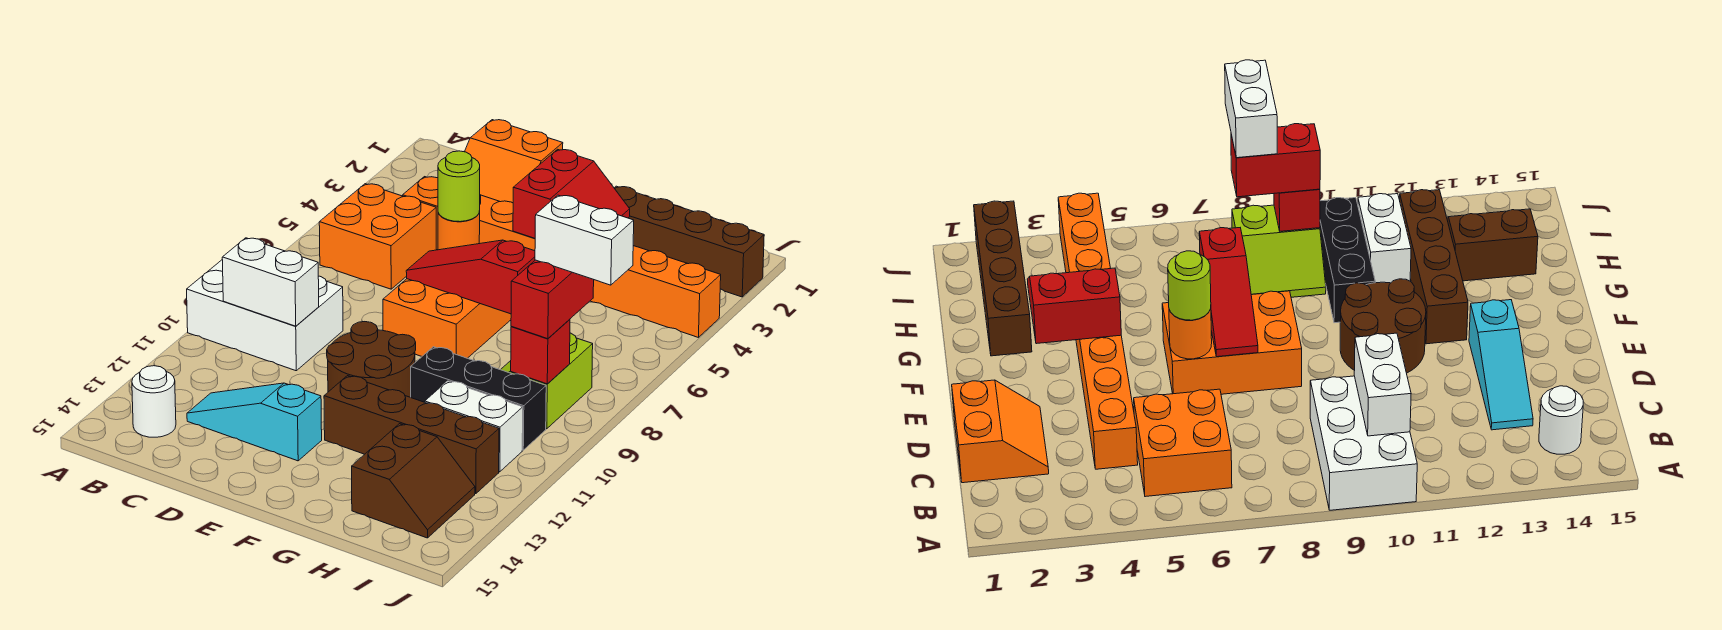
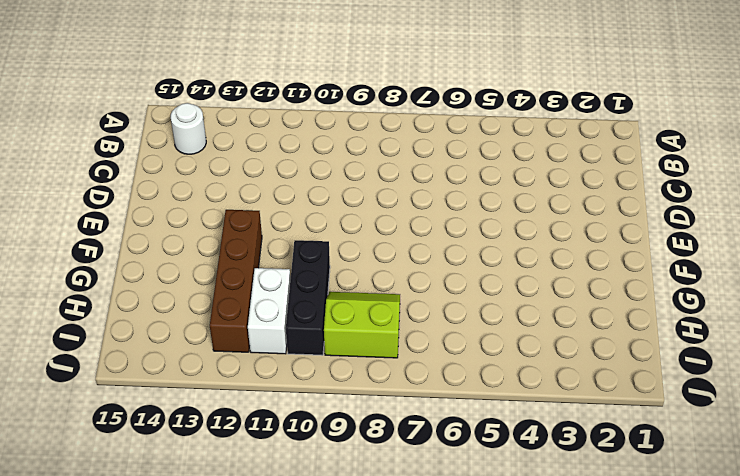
none -> white brick A9:C10 level 1
none -> orange brick B5:C6 level 1
none -> orange slope C1:D2 level 1 top 1

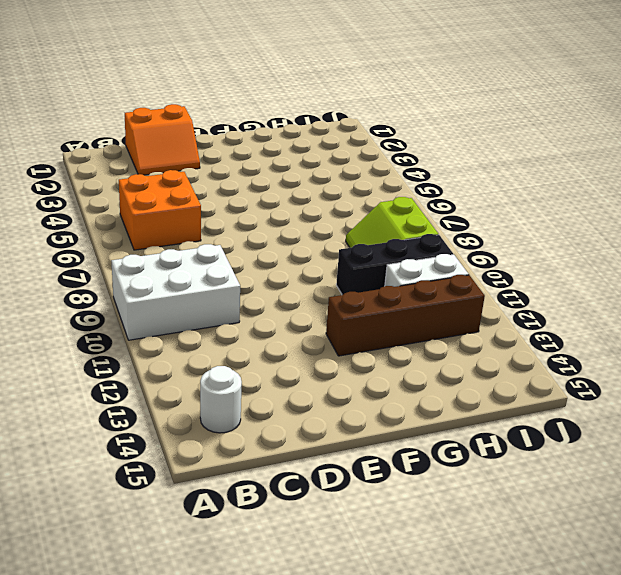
none -> orange brick C4:J4 level 1
none -> cyan slope C13:E13 level 1 top E
none -> orange brick E6:F8 level 1

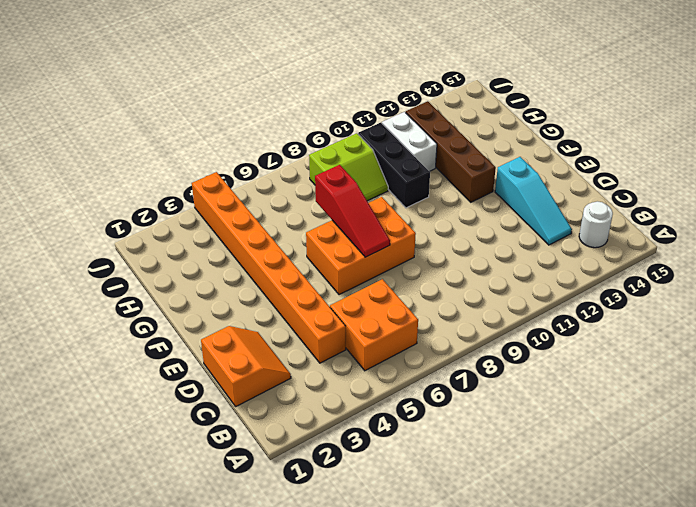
none -> white brick A9:C10 level 1
none -> brown round brick E10:F11 level 1
none -> brown brick G2:J2 level 1

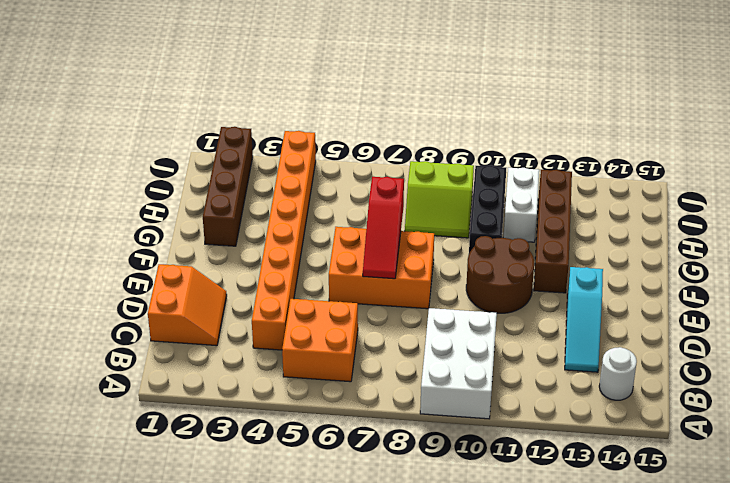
none -> brown slope H13:I14 level 1 top H
none -> white brick B10:C10 level 2
none -> orange round brick E6 level 2

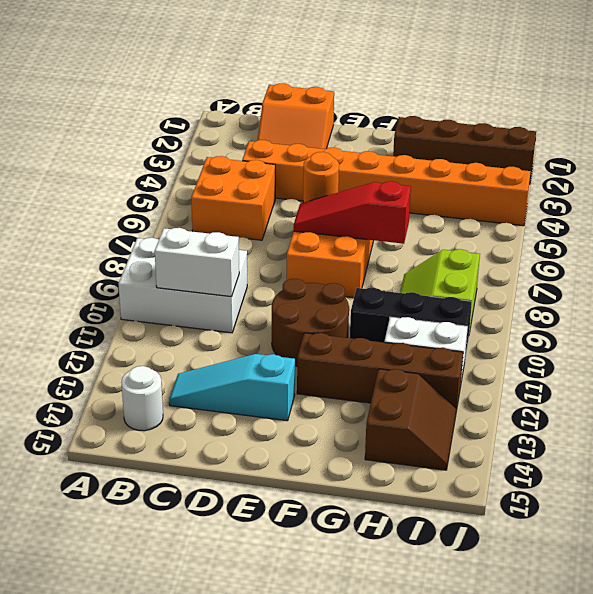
none -> red slope F3:G4 level 2 top F
none -> red brick I9 level 2
none -> lime round brick E6 level 3

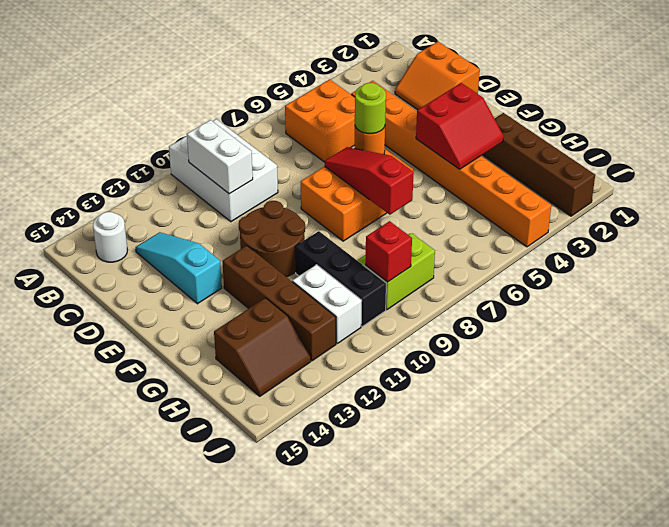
none -> red brick I8:I9 level 3
none -> white brick I8:J8 level 4

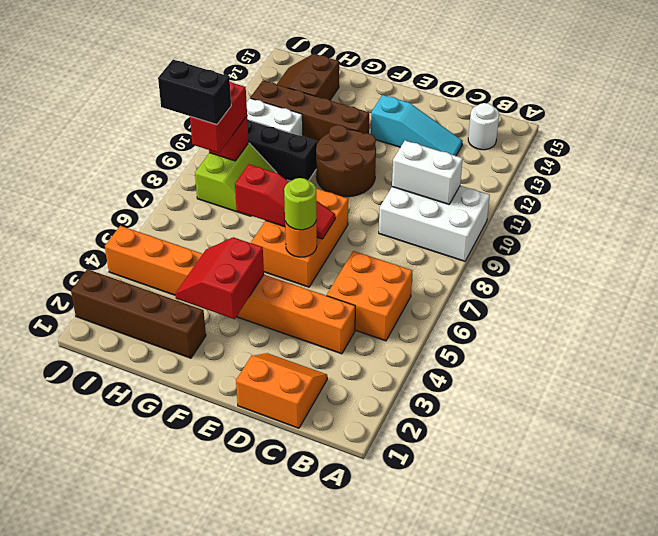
black brick I8:J8 level 4 -> white brick I8:J8 level 4

